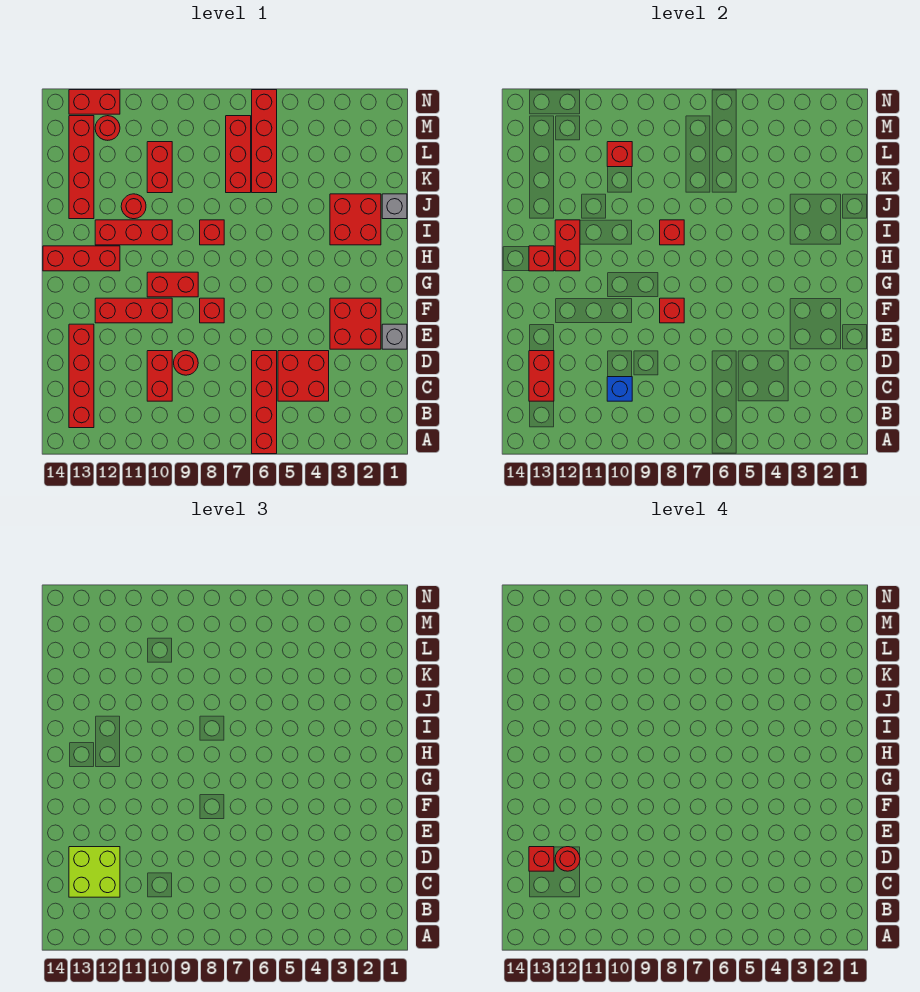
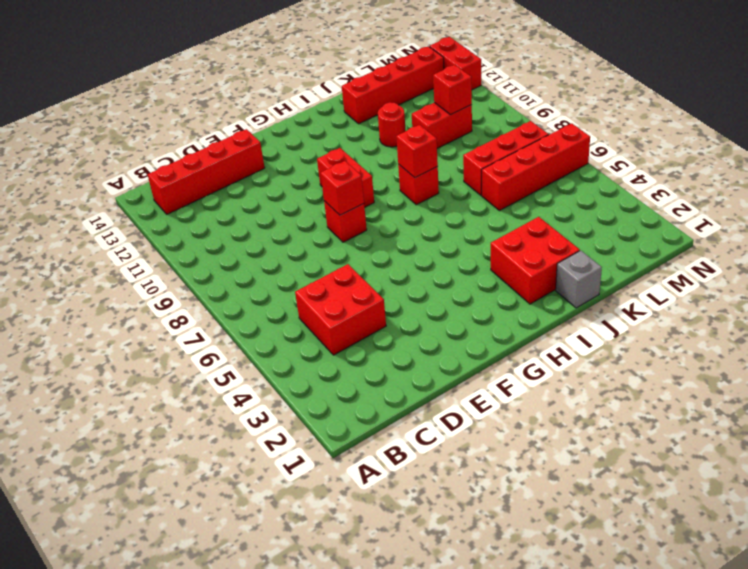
none -> red brick A6:D6 level 1
none -> red brick C10:D10 level 1
none -> red round brick D9 level 1
none -> grey brick E1 level 1

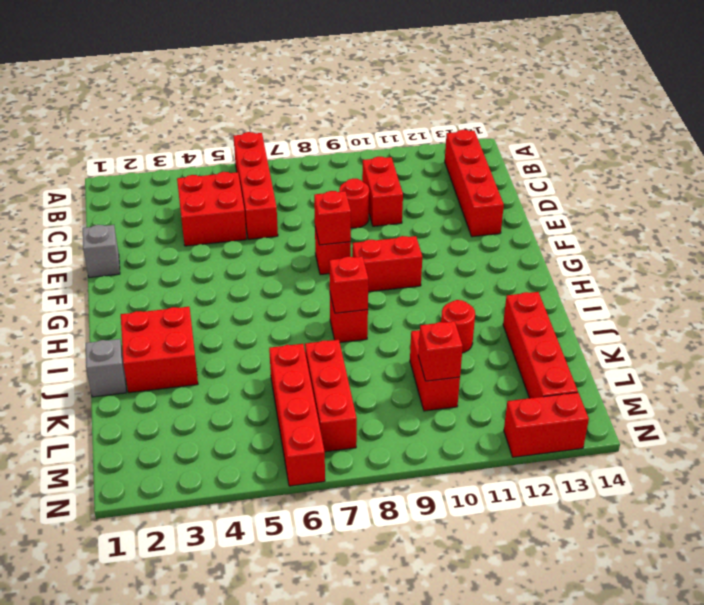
none -> red brick E2:F3 level 1
none -> red brick F10:F12 level 1
none -> red brick H12:H14 level 1
none -> red brick I10:I12 level 1

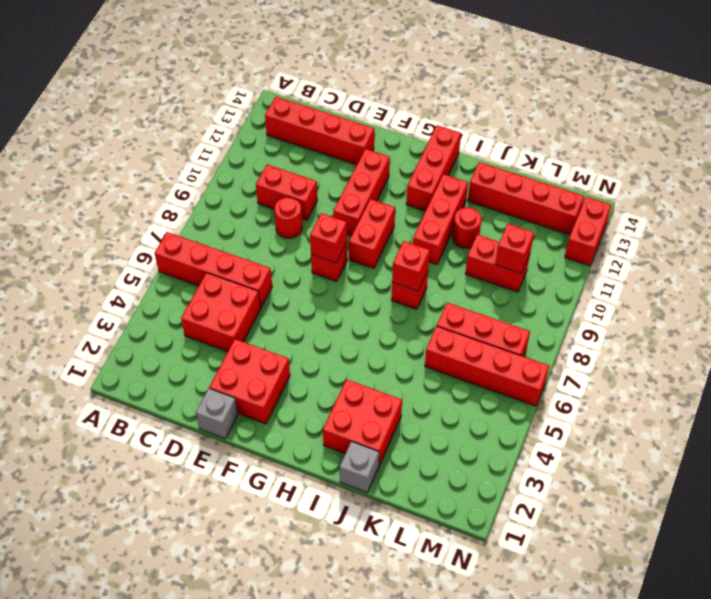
none -> red round brick M12 level 1
none -> blue brick C10 level 2
none -> red brick C13:D13 level 2
none -> red brick H12:I12 level 2

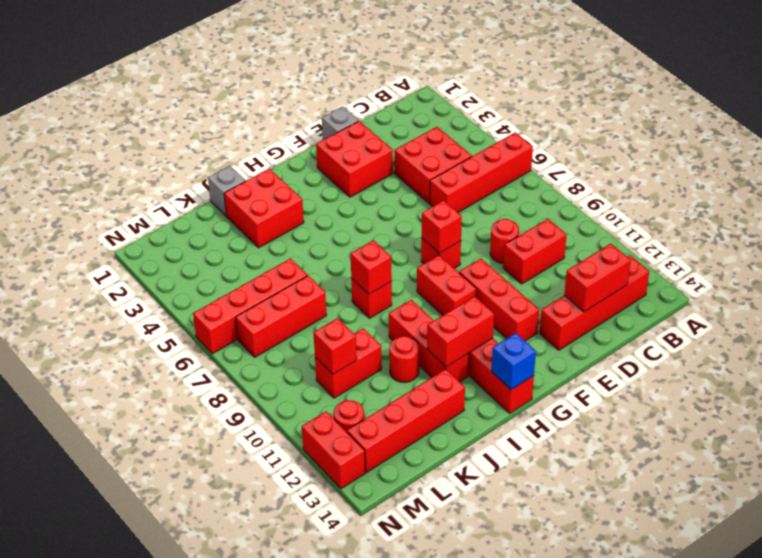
blue brick H14 level 2 -> blue brick C10 level 2
none -> red brick H13 level 2
none -> lime brick C12:D13 level 3
none -> red round brick D12 level 4
none -> red brick D13 level 4

